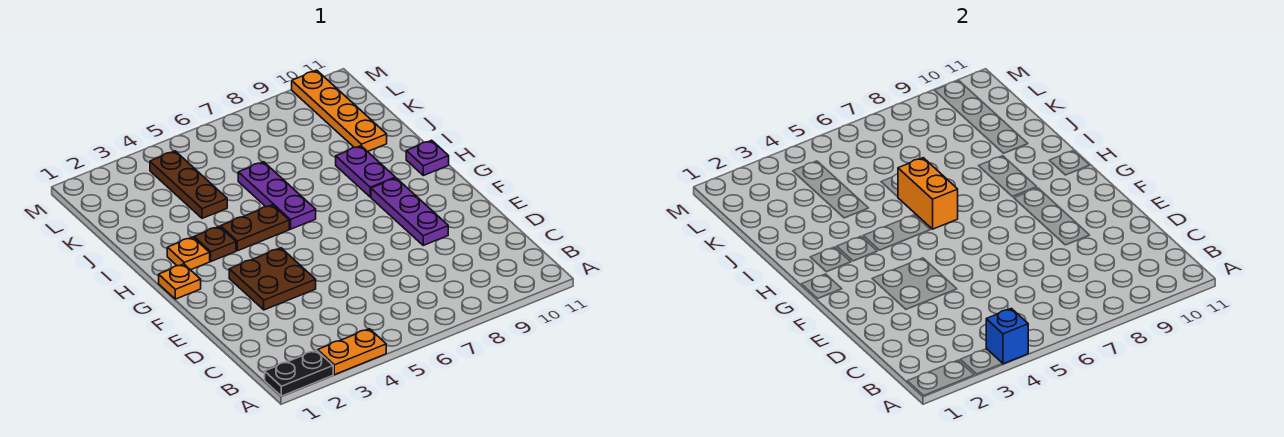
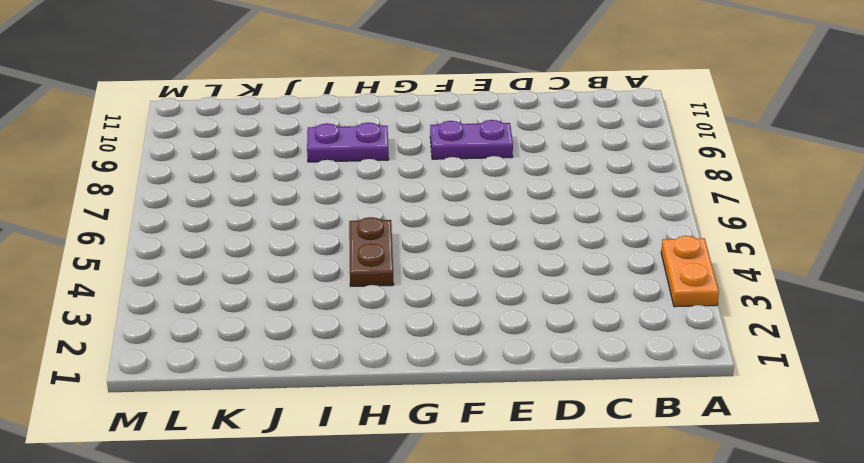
purple plate E9:F9 level 1 -> purple plate E9:G9 level 1
none -> black plate A1:A2 level 1
none -> brown plate E3:F4 level 1
none -> orange plate G1 level 1

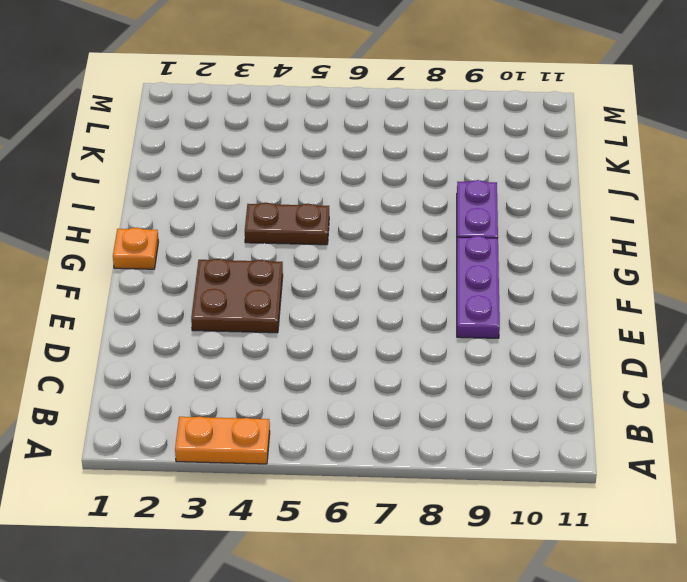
none -> black plate A1:A2 level 1
none -> orange plate H2 level 1
none -> brown plate H3 level 1

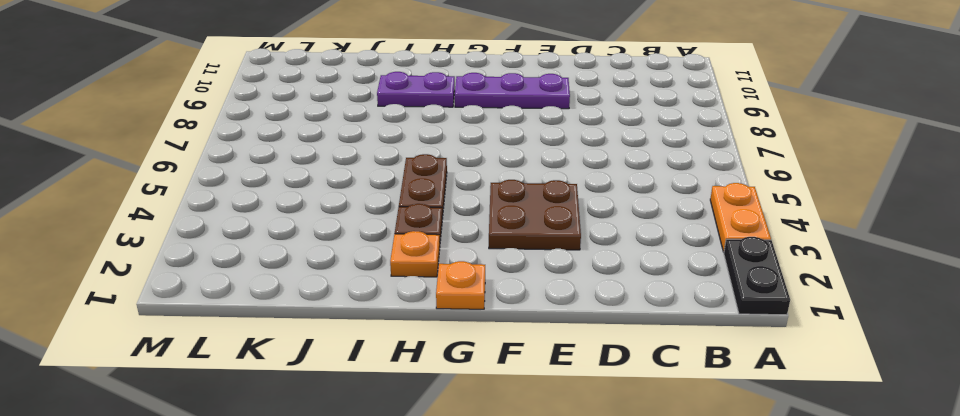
none -> purple plate H6:J6 level 1
none -> purple plate H11 level 1
none -> brown plate J4:L4 level 1

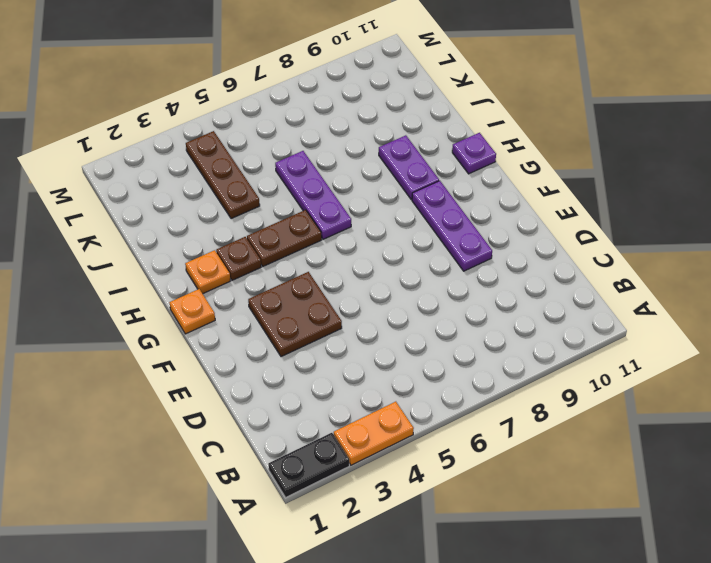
none -> orange plate J10:M10 level 1
none -> blue brick A4 level 2
none -> orange brick H6:I6 level 2

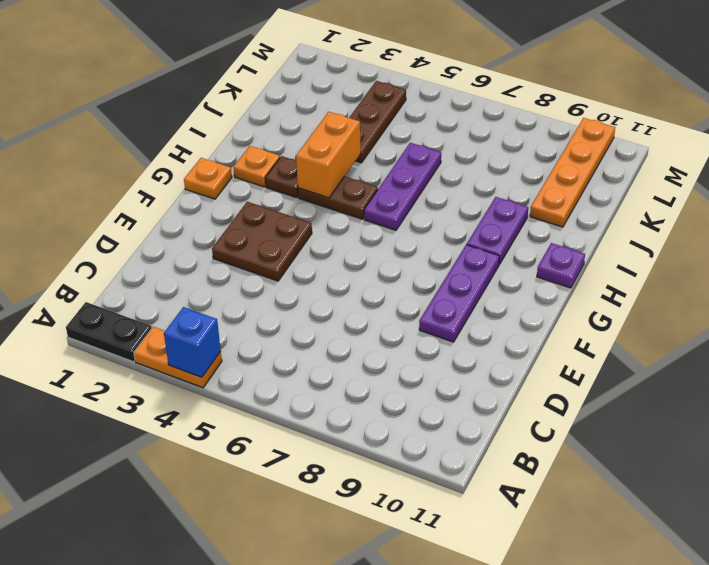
orange brick H4:I4 level 2 -> orange brick H6:I6 level 2

